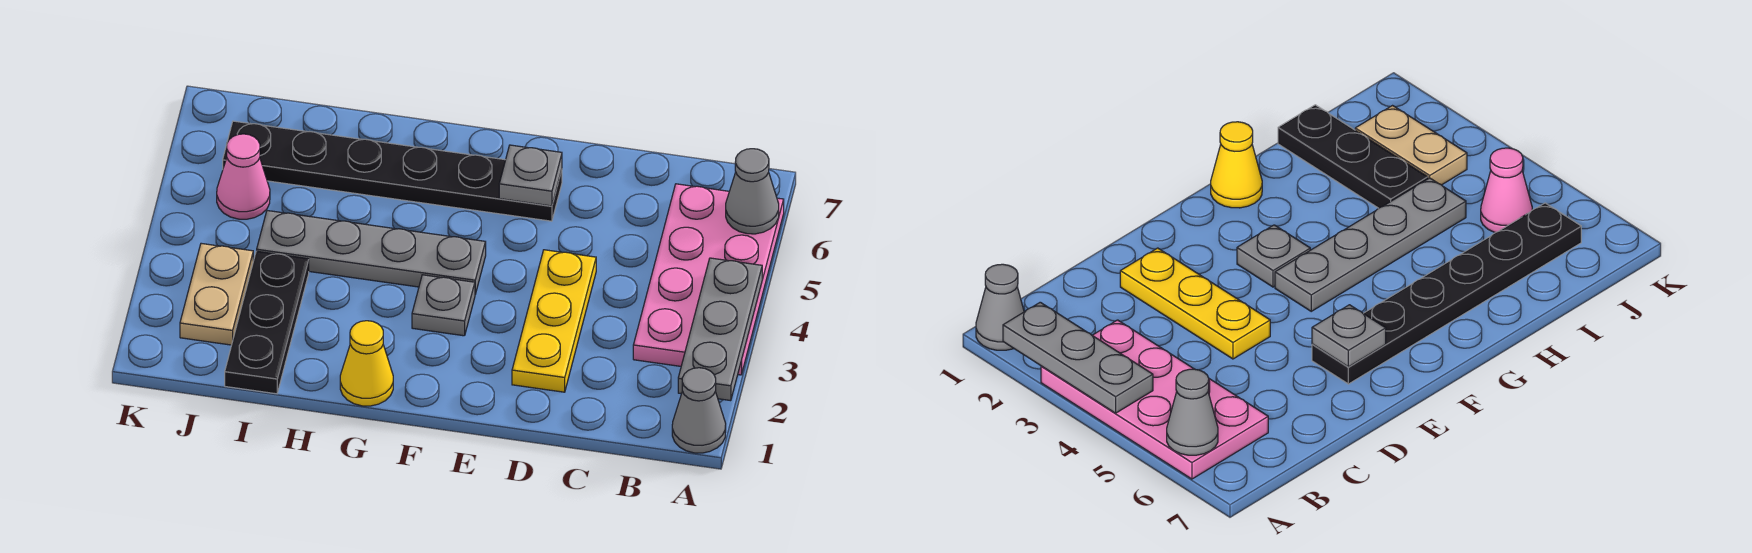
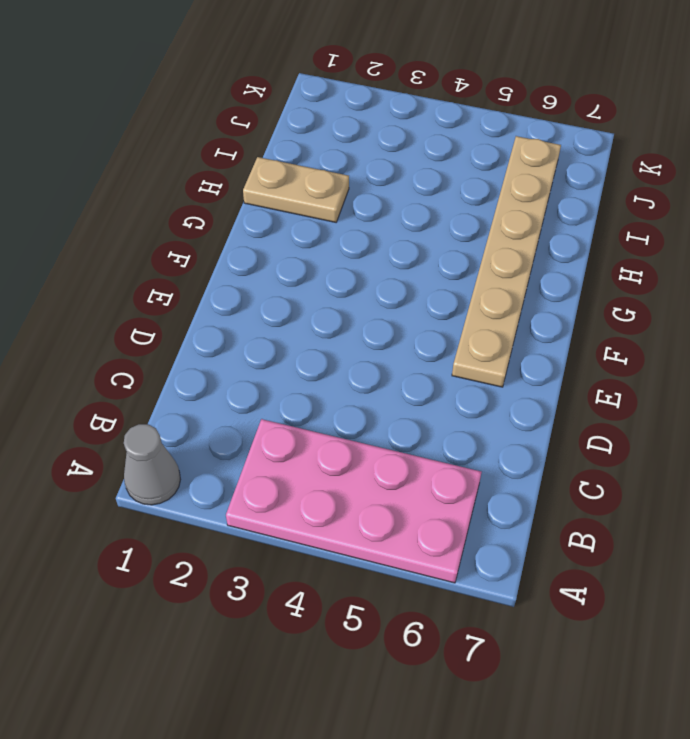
tan plate E6:J6 level 1 -> black plate E6:J6 level 1
tan plate H1:H2 level 1 -> tan plate J2:J3 level 1
none -> yellow plate D2:D4 level 1
none -> grey plate F3 level 1
none -> grey plate F4:I4 level 1

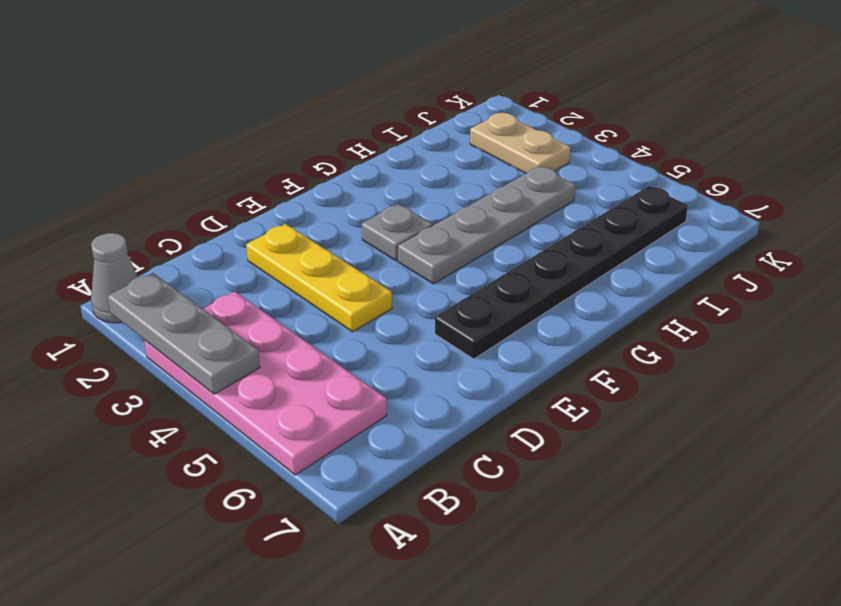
none -> yellow cone G1 level 1
none -> black plate I1:I3 level 1
none -> pink cone J5 level 1

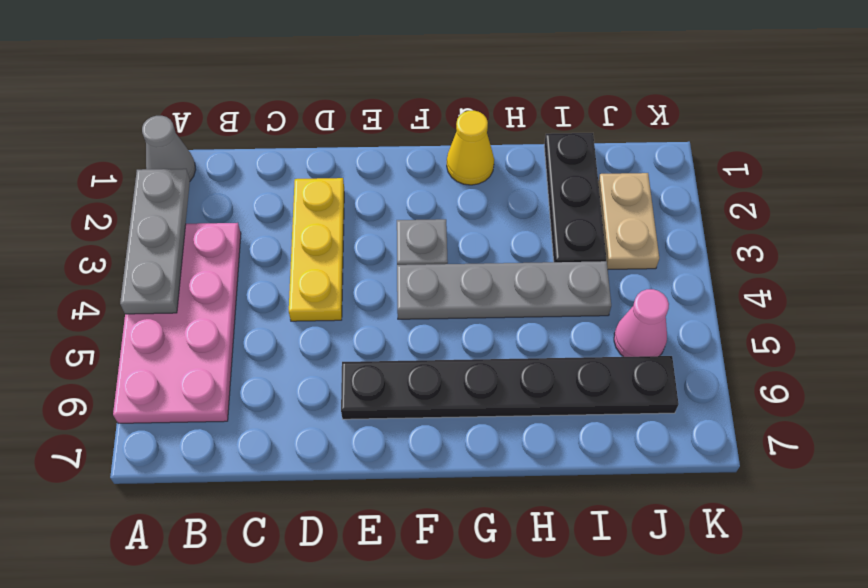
none -> grey cone A6 level 2
none -> grey plate E6 level 2

